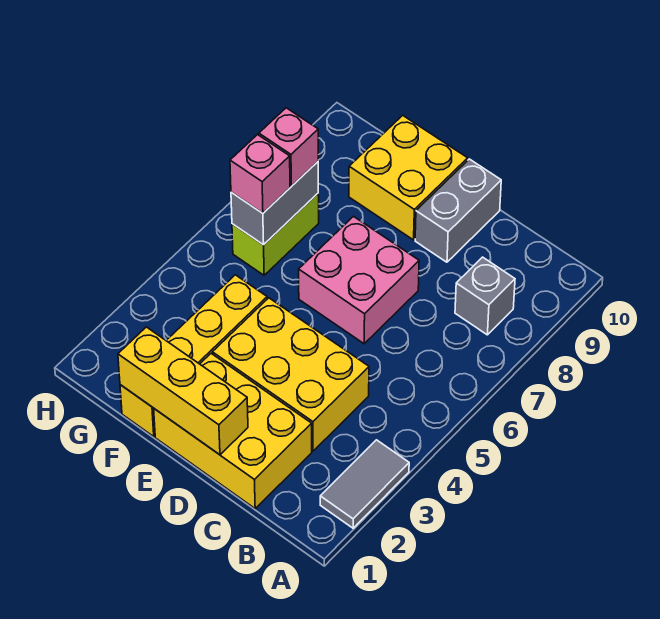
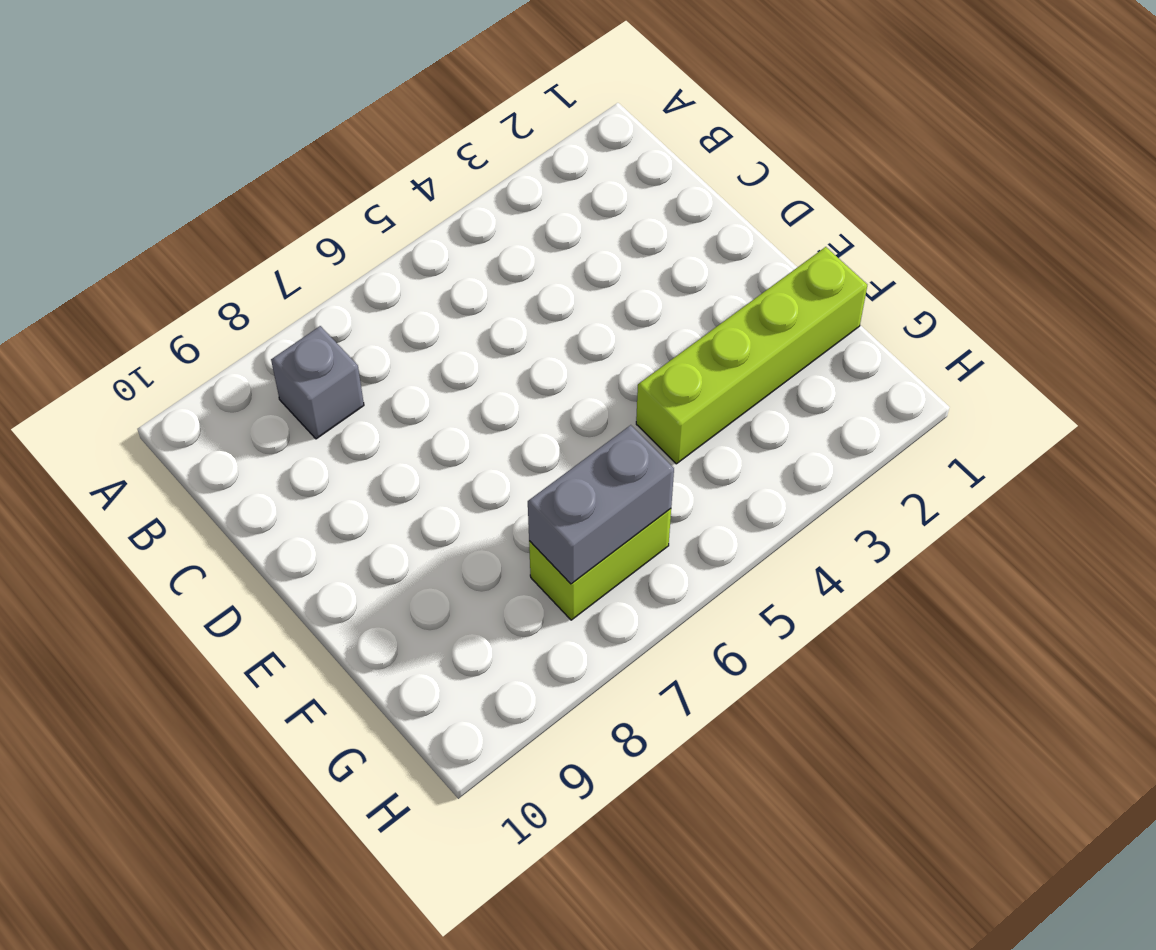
lime brick F1:F4 level 1 -> yellow brick F1:F4 level 1
none -> grey tile A2:A3 level 1
none -> yellow brick C1:E2 level 1
none -> yellow brick C3:E4 level 1

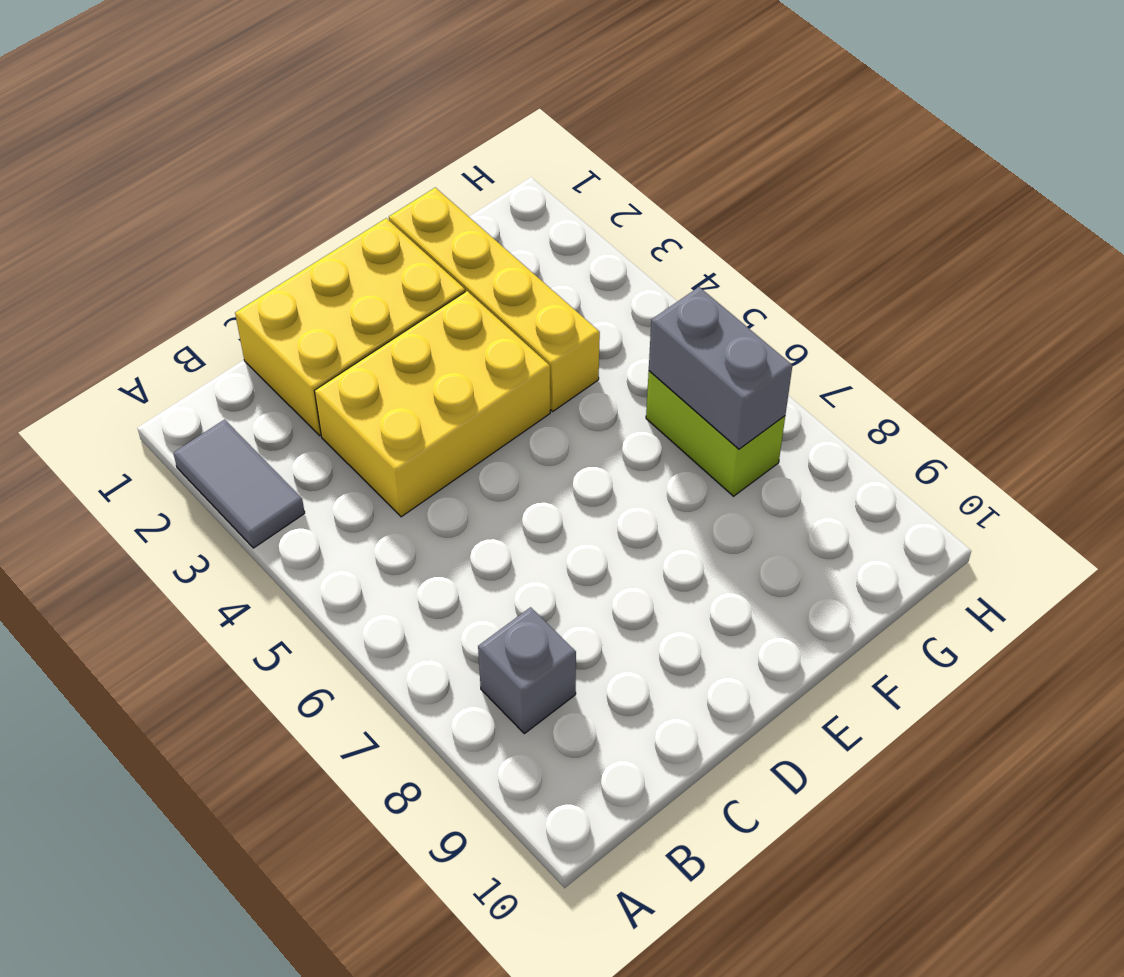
none -> pink brick D6:E7 level 1
none -> grey brick D9:D10 level 1
none -> yellow brick E9:F10 level 1

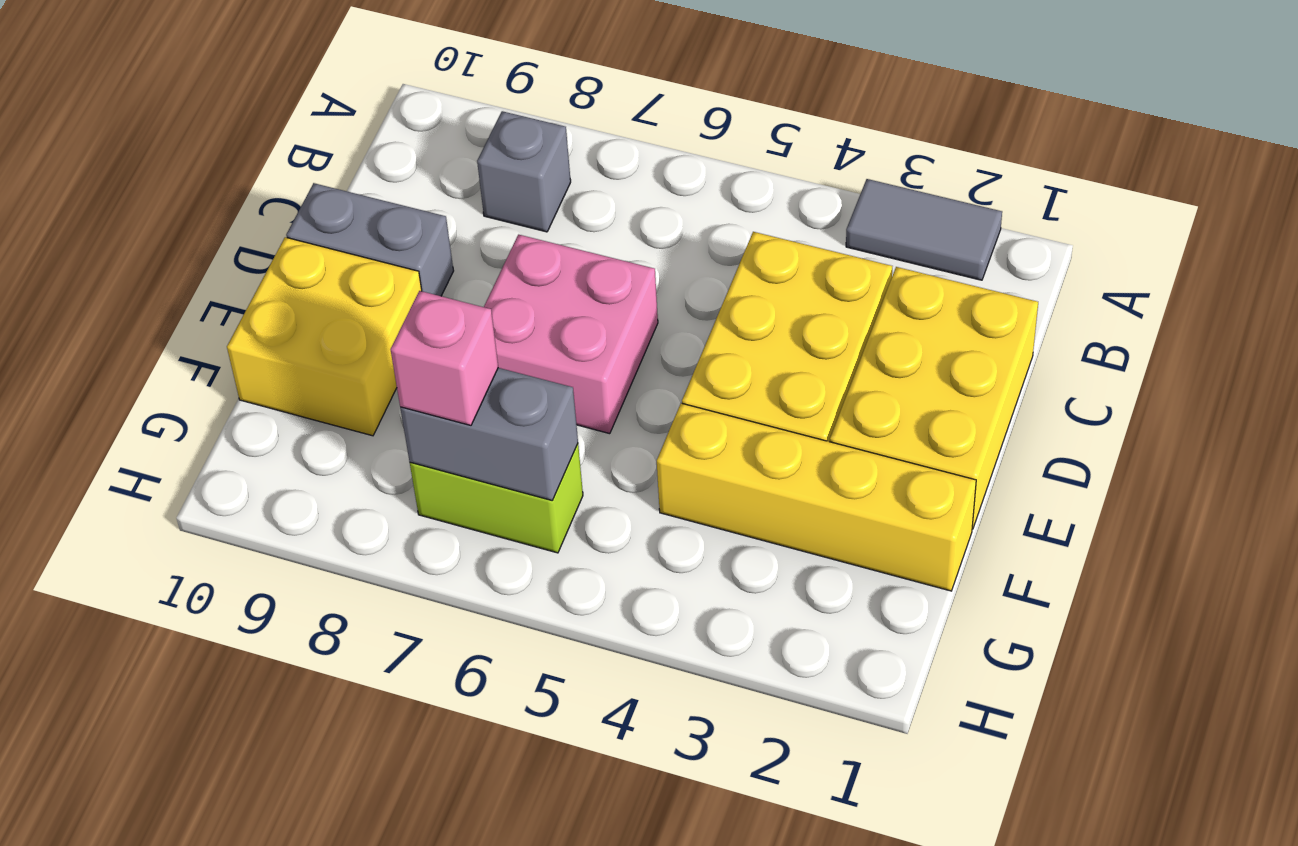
none -> yellow brick D1:F1 level 2
none -> pink brick G6 level 3

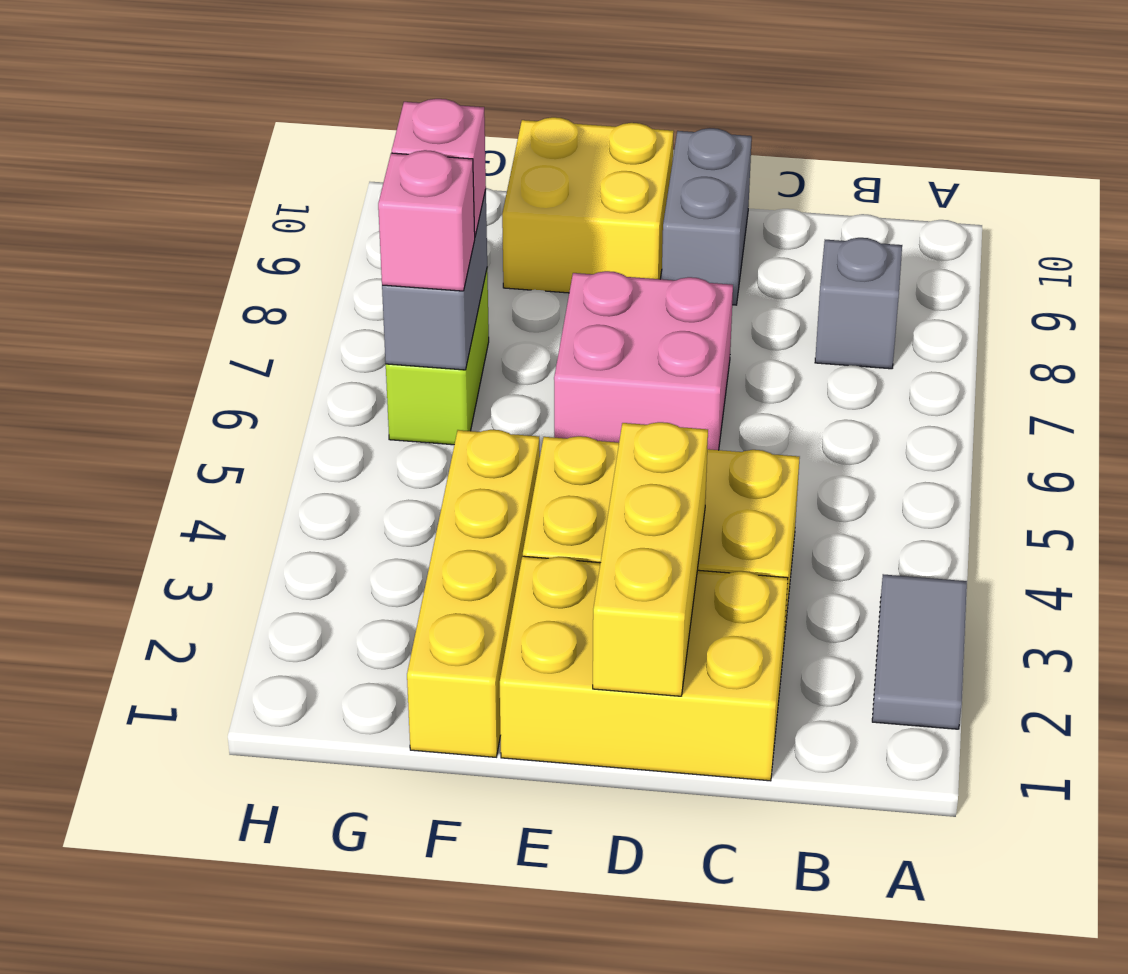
yellow brick D1:D3 level 2 -> yellow brick D1:F1 level 2

